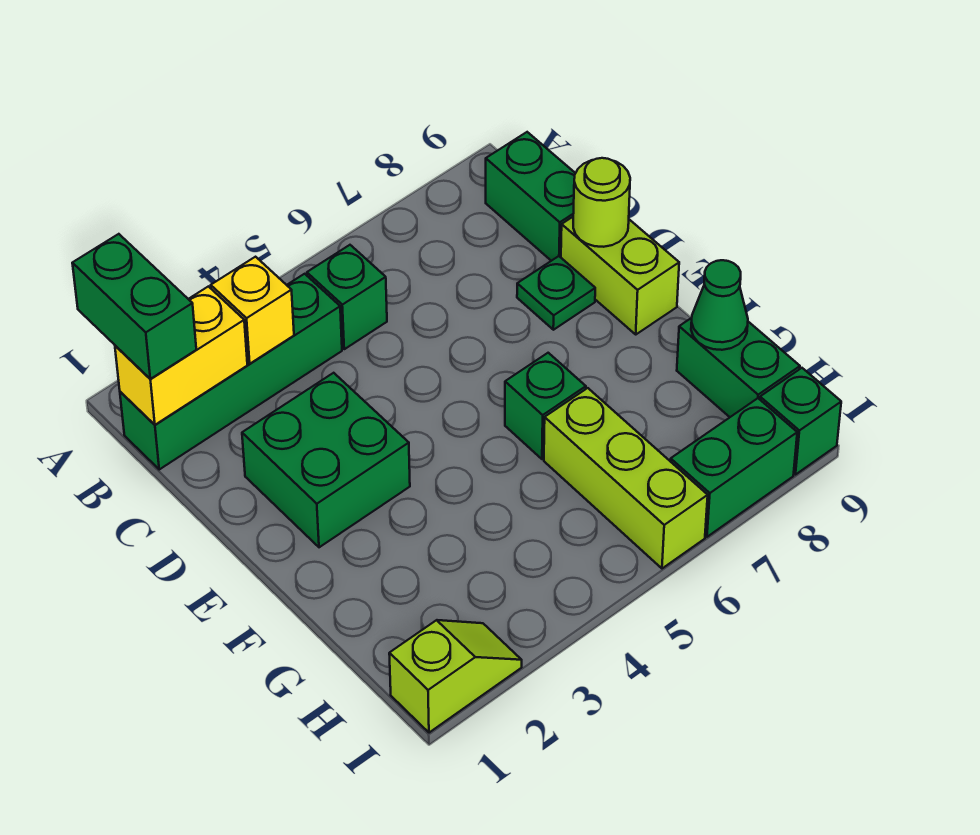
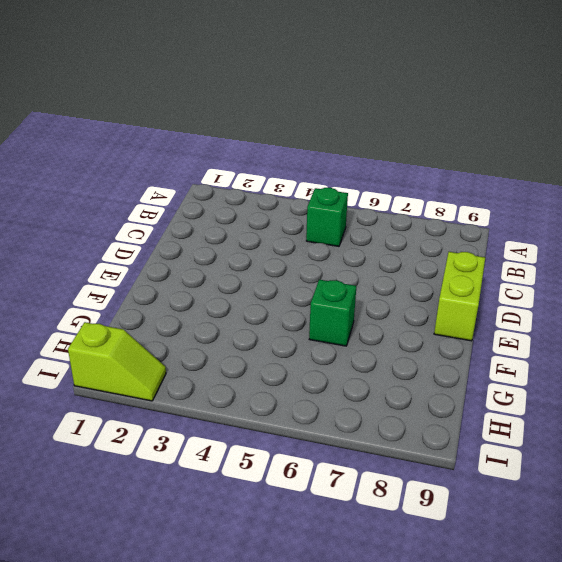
none -> green brick B1:B4 level 1
none -> green brick B9:C9 level 1
none -> green brick D2:E3 level 1

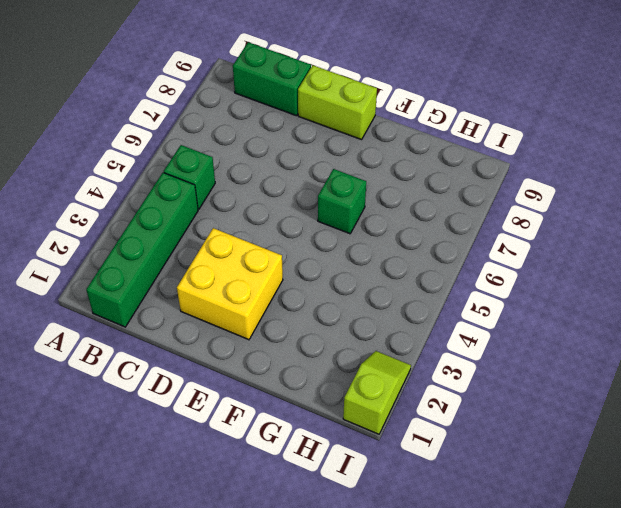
yellow brick D2:E3 level 1 -> green brick D2:E3 level 1
none -> green plate D8 level 1
none -> lime brick G6:I6 level 1
none -> green brick G9:H9 level 1

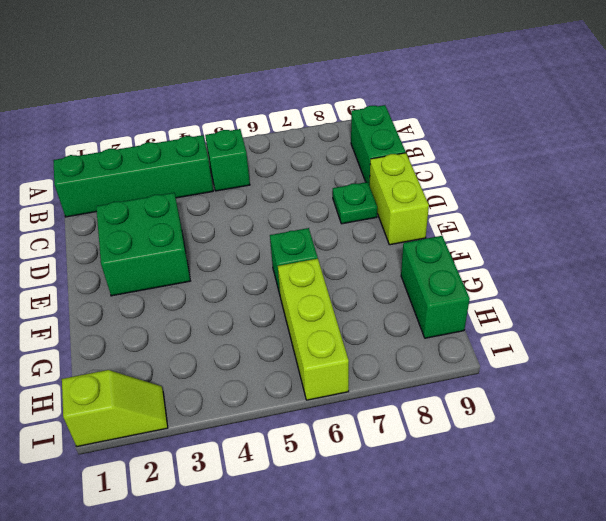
none -> green brick I7:I8 level 1
none -> green brick I9 level 1
none -> yellow brick B1:B2 level 2

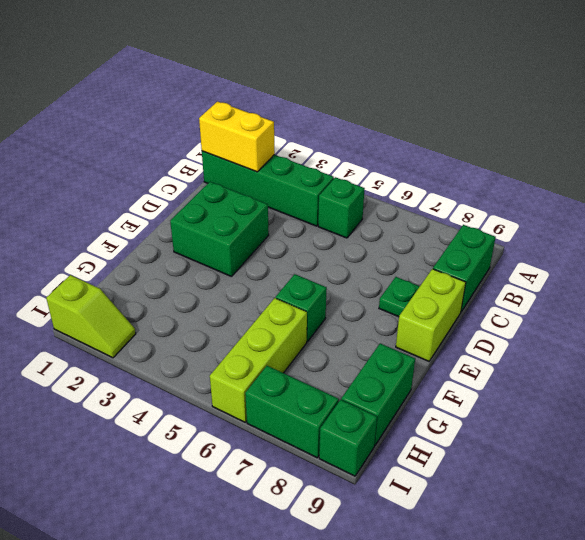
none -> yellow brick B3 level 2
none -> lime round brick D9 level 2
none -> green cone G9 level 2

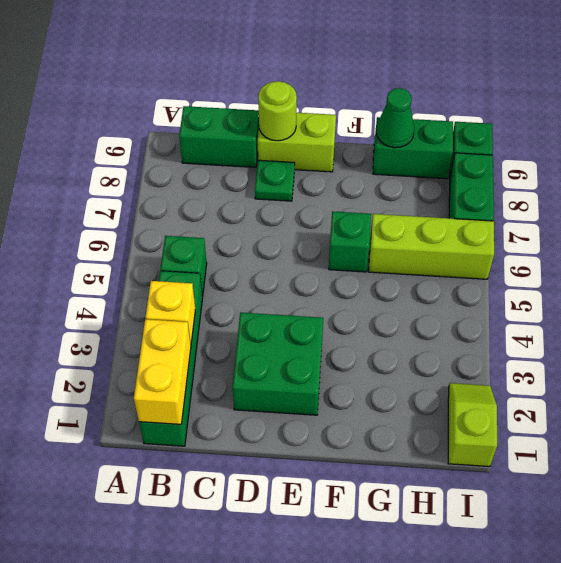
none -> green brick A1:B1 level 3

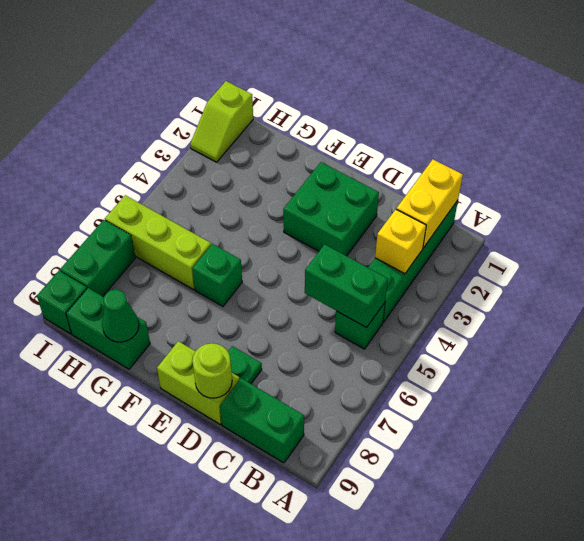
green brick B5:C5 level 2 -> green brick A1:B1 level 3

